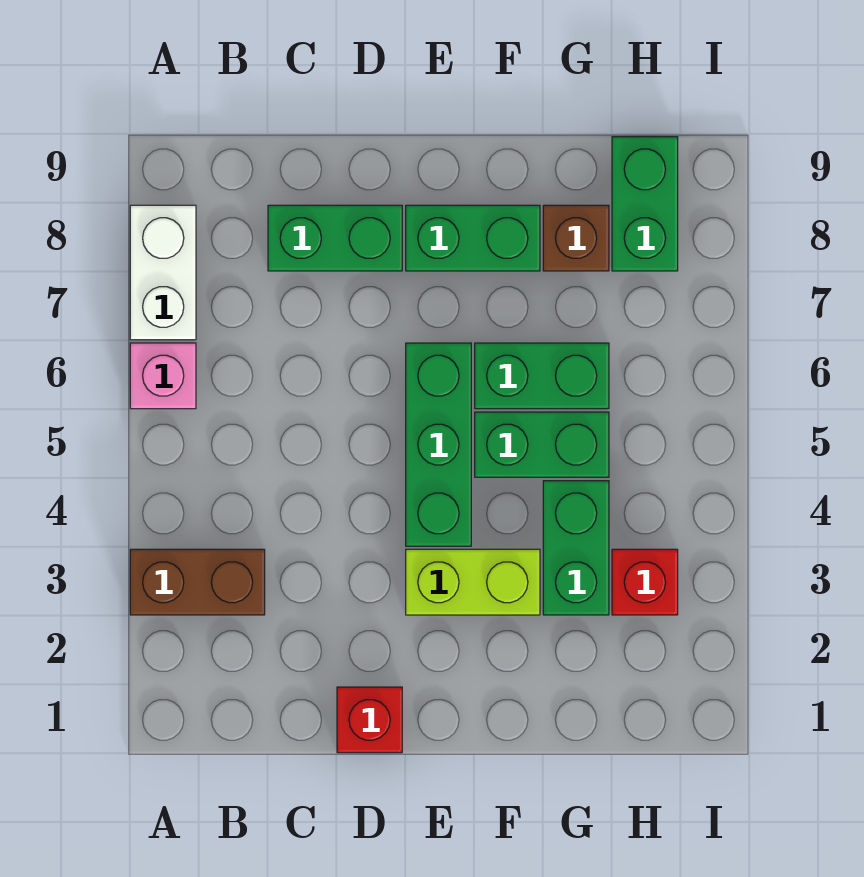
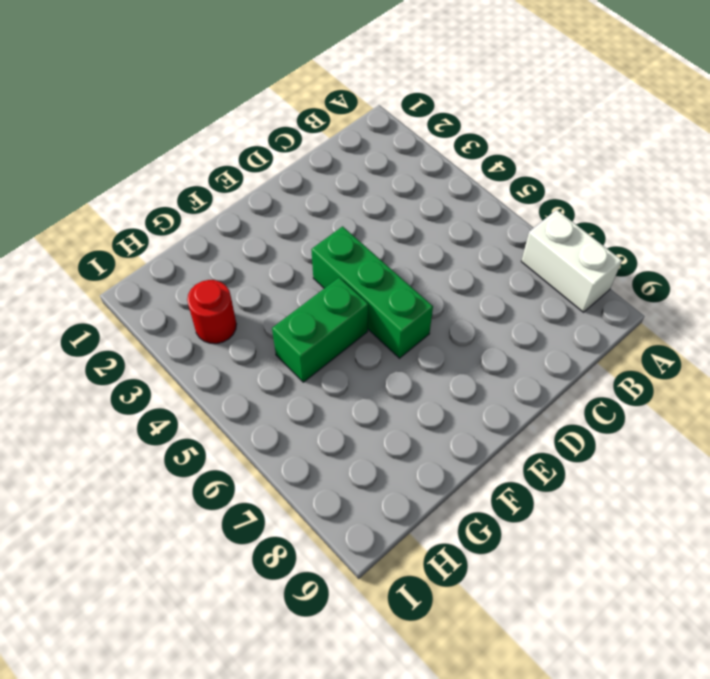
red round brick H3 level 1 -> red brick H3 level 1
none -> brown brick A3:B3 level 1
none -> pink brick A6 level 1
none -> green brick C8:D8 level 1

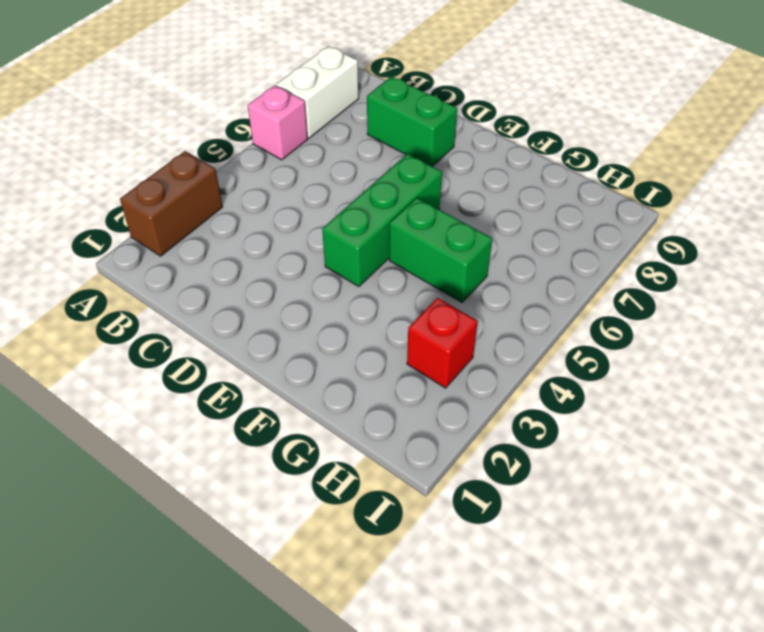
brown brick A2:A3 level 1 -> brown brick A3:B3 level 1
none -> red brick D1 level 1
none -> lime brick E3:F3 level 1
none -> green brick E8:F8 level 1

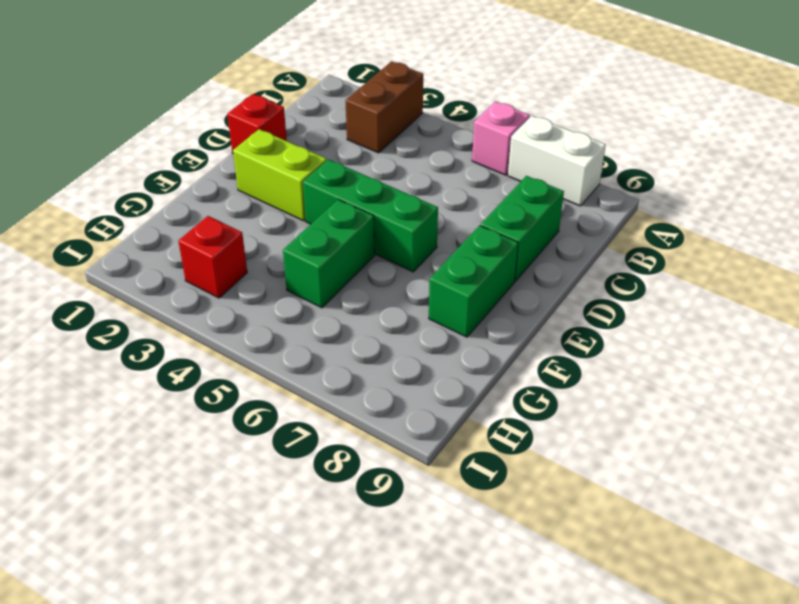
lime brick E2:E3 level 1 -> lime brick E3:F3 level 1
none -> green brick F6:G6 level 1
none -> green brick G3:G4 level 1
none -> brown brick G8 level 1

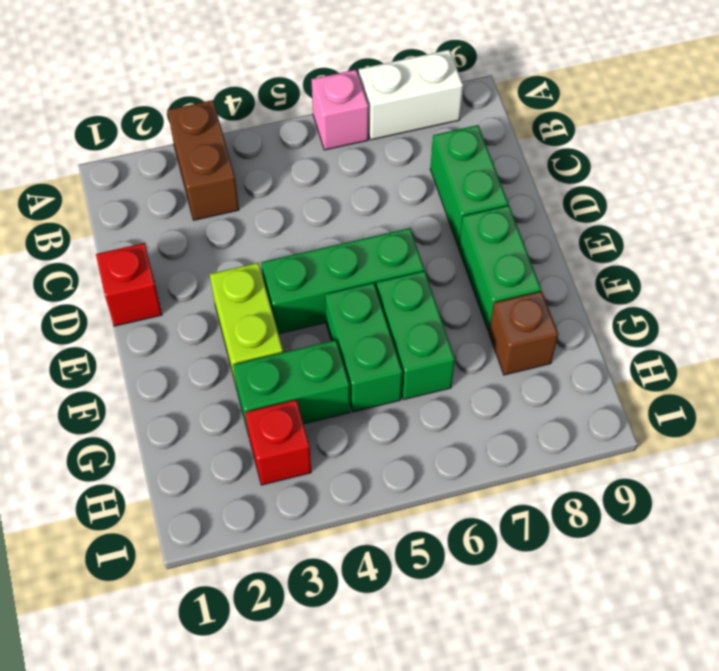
none -> green brick H8:H9 level 1

